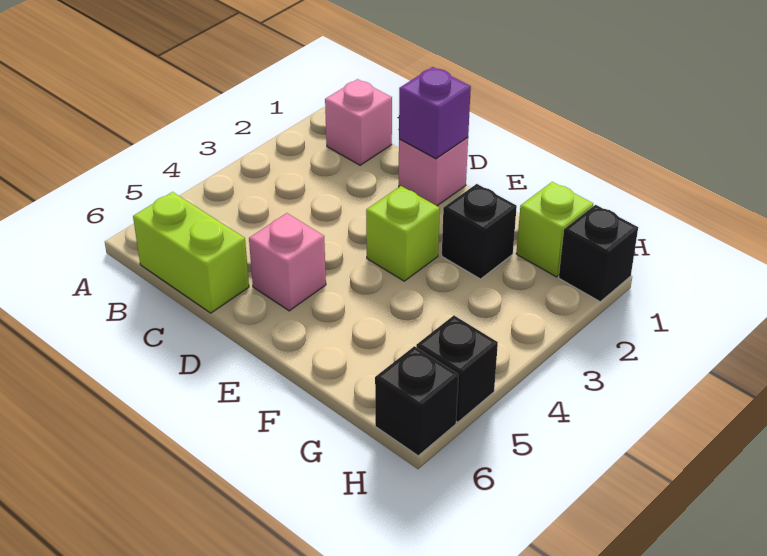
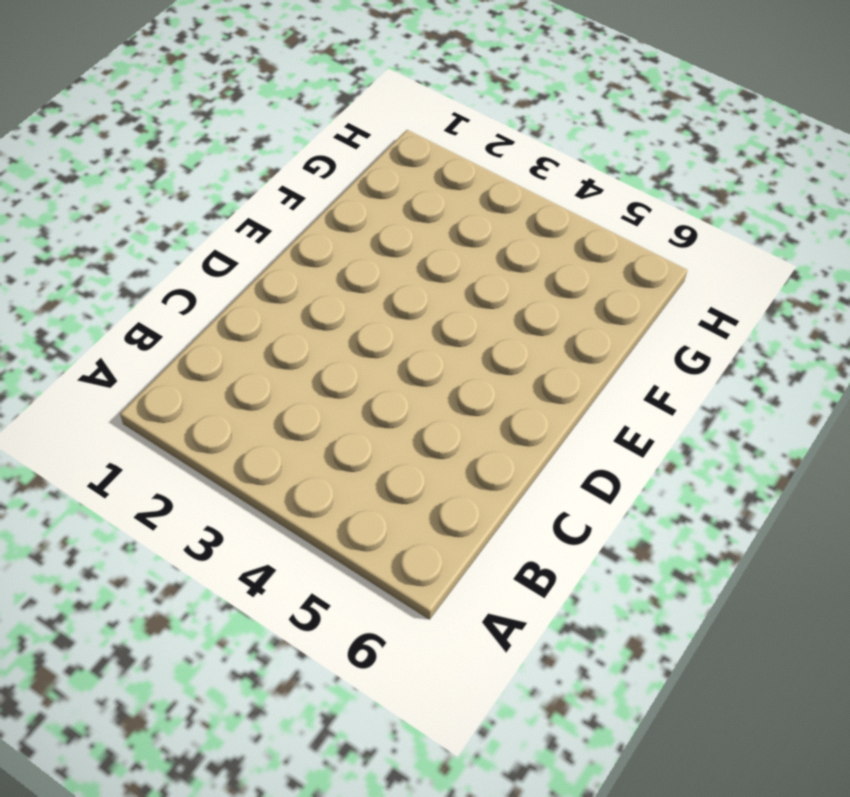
none -> pink brick B1 level 1
none -> lime brick B6:C6 level 1

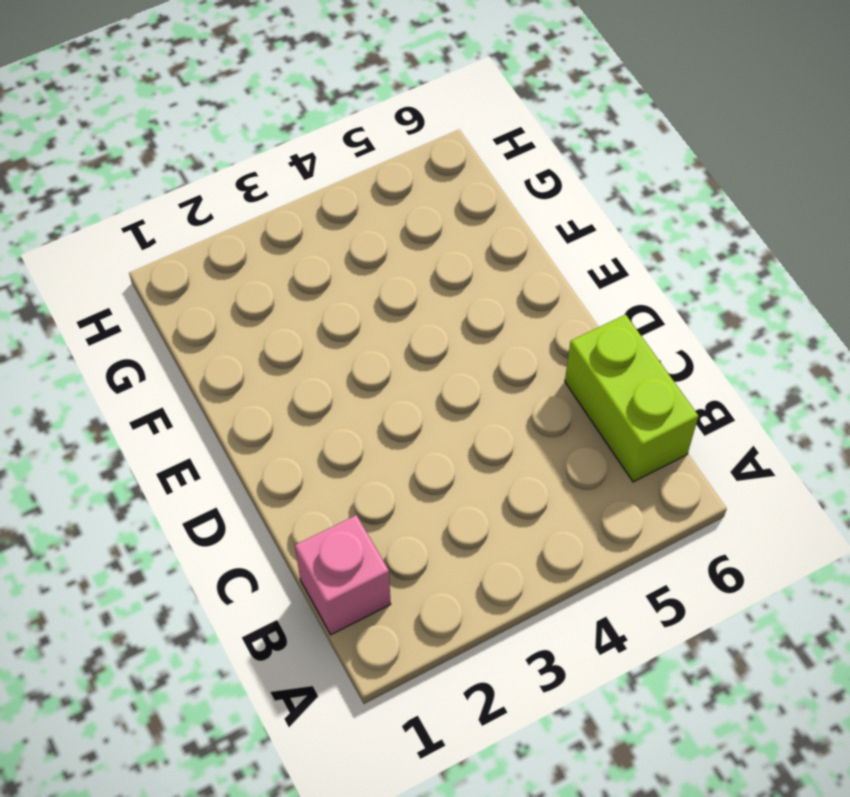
none -> pink brick D1 level 1
none -> pink brick D5 level 1

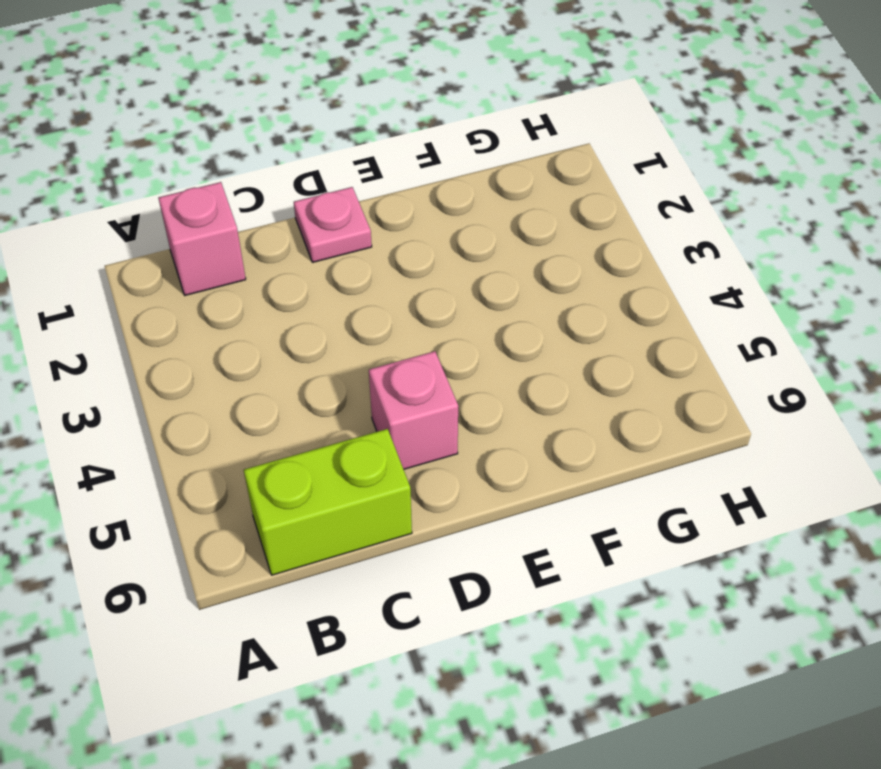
pink plate D1 level 1 -> pink brick D1 level 1
none -> lime brick E3 level 1
none -> black brick F2 level 1

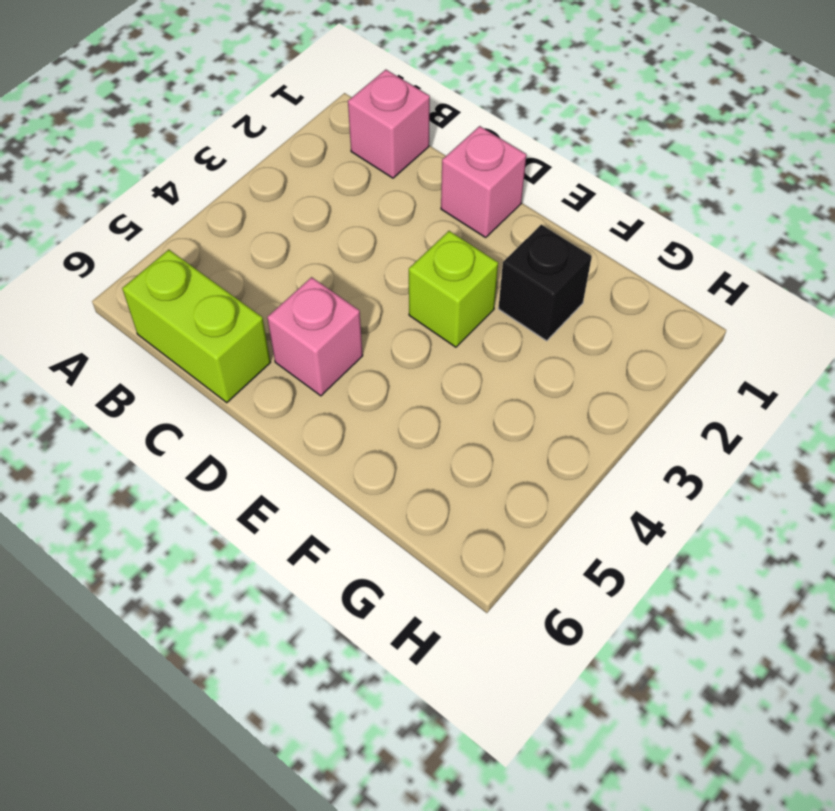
none -> lime brick G1 level 1
none -> black brick H1 level 1

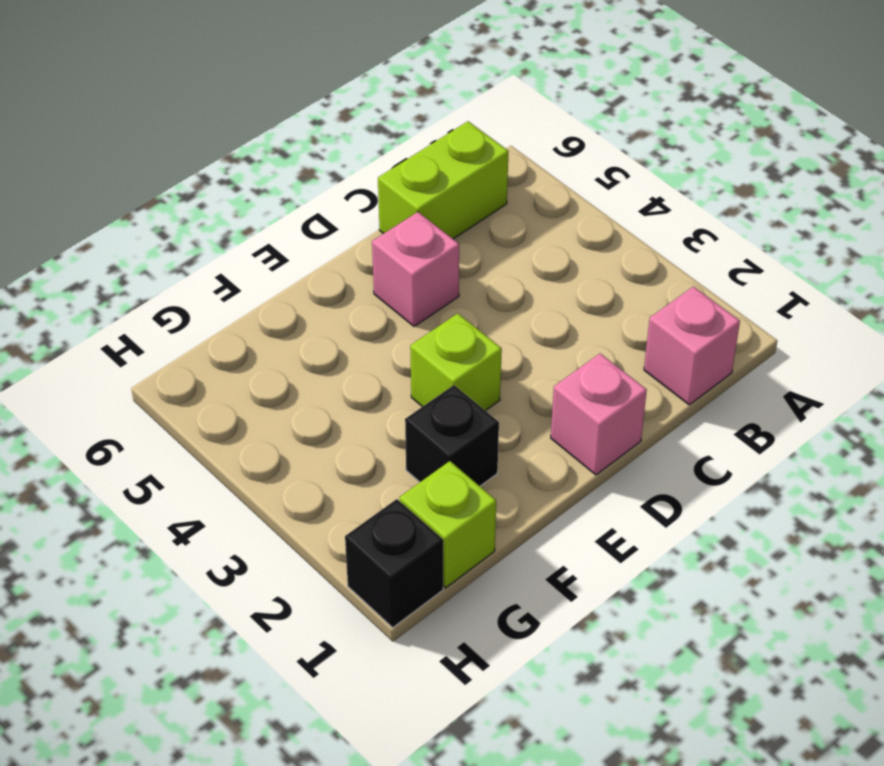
none -> black brick H5 level 1
none -> black brick H6 level 1

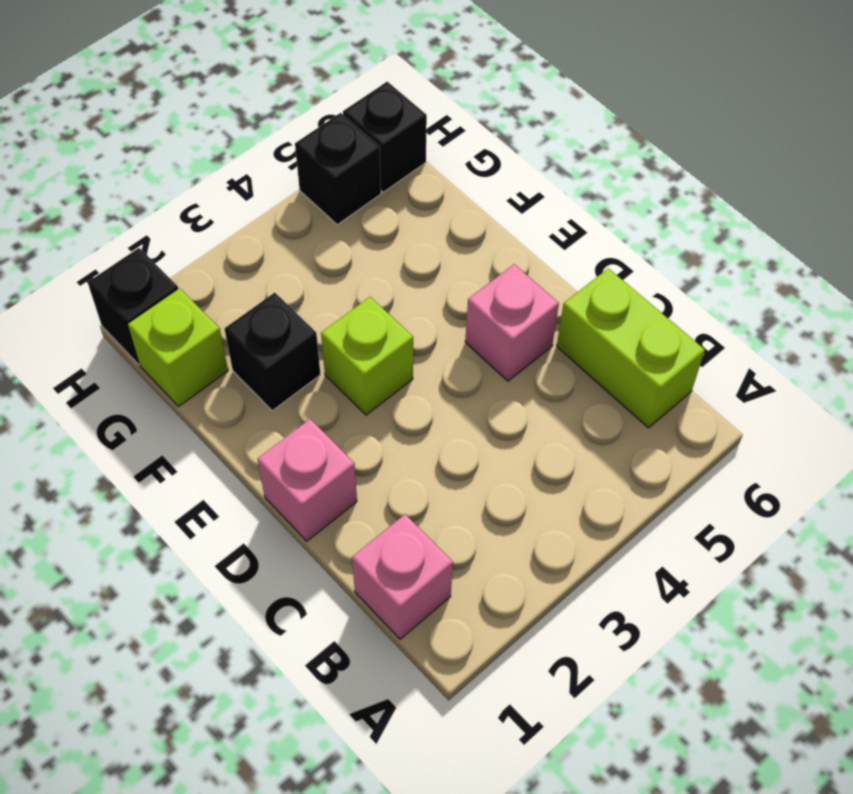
none -> purple brick D1 level 2

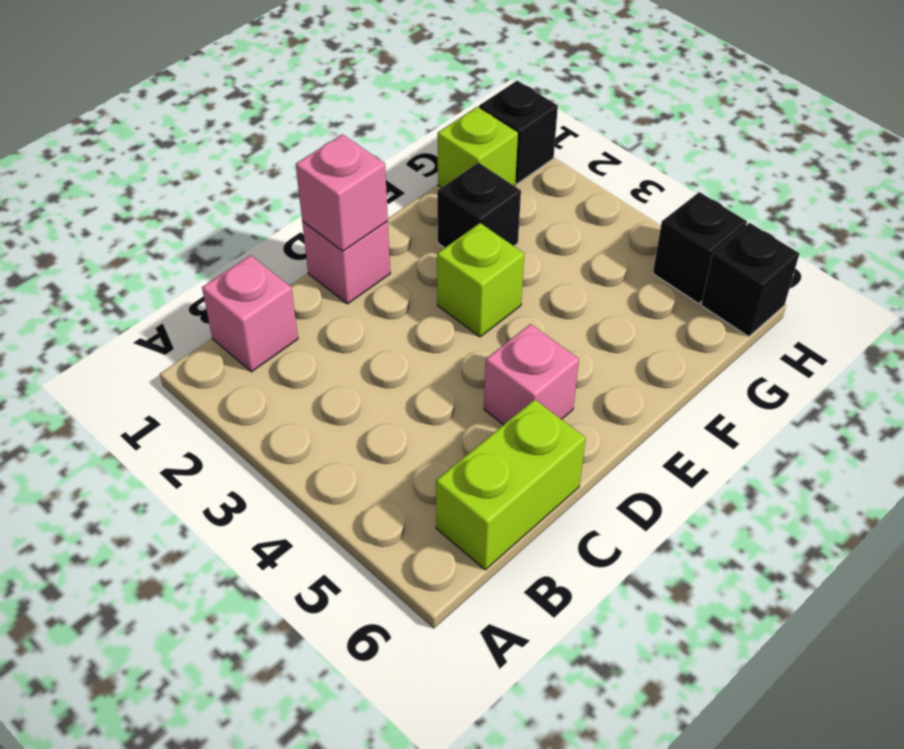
pink brick D1 level 2 -> purple brick D1 level 2

